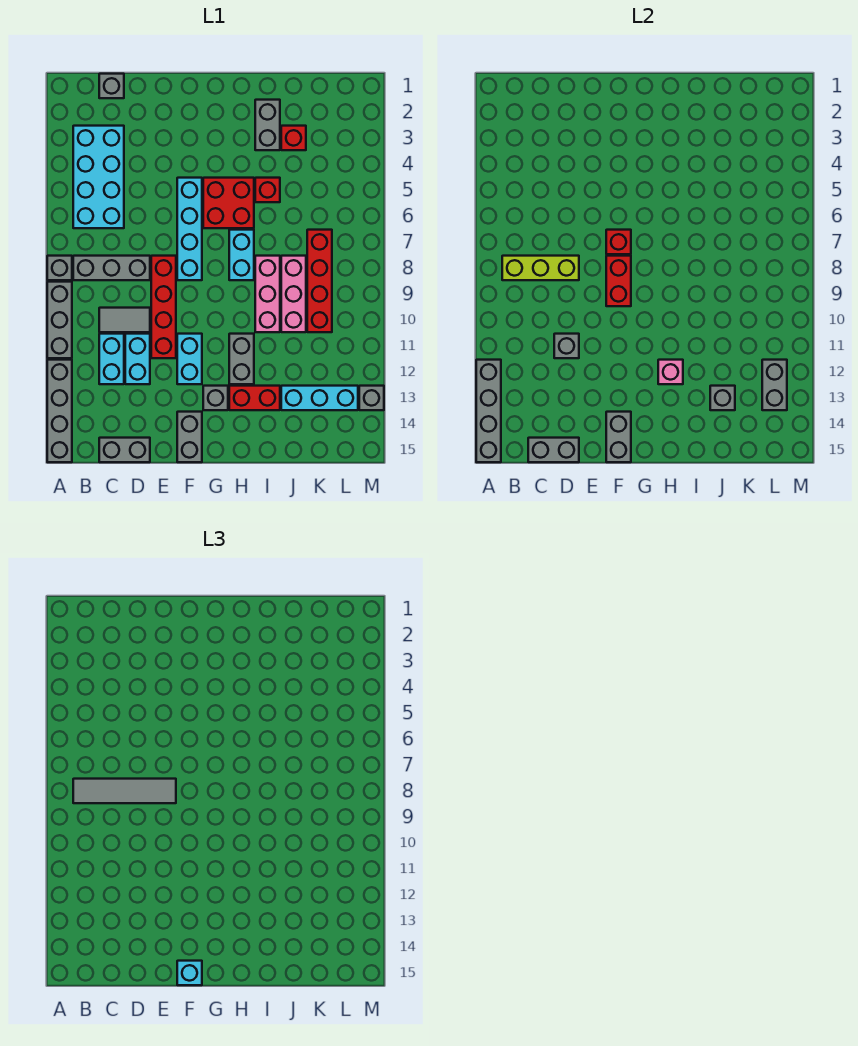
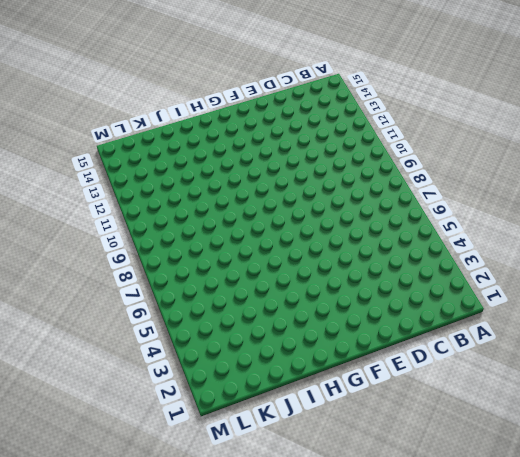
none -> grey brick A8 level 1
none -> grey brick A9:A11 level 1
none -> grey brick A12:A15 level 1
none -> cyan brick B3:C6 level 1

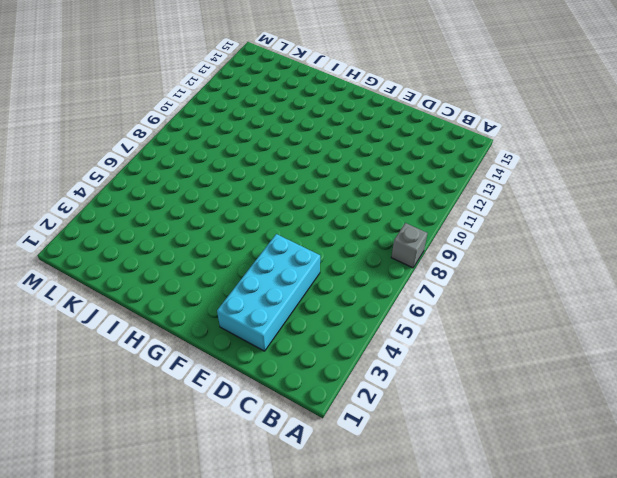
cyan brick D2:E5 level 1 -> cyan brick B3:C6 level 1
none -> grey brick A9:A11 level 1
none -> grey brick A12:A15 level 1
none -> grey brick B8:D8 level 1
none -> grey brick C1 level 1

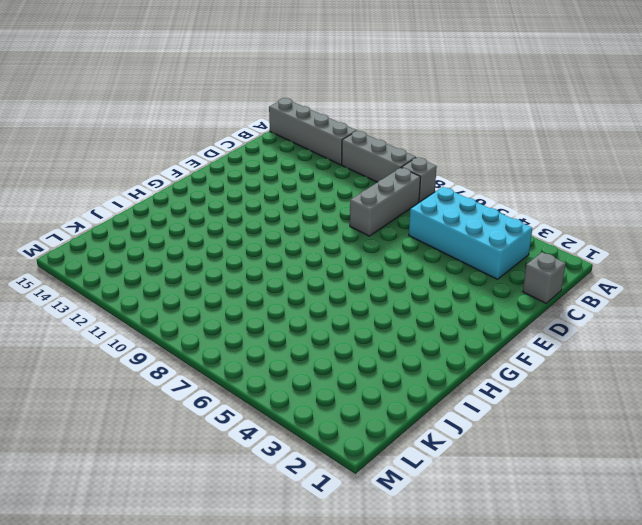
none -> grey tile C10:D10 level 1
none -> cyan brick C11:C12 level 1
none -> grey brick C15:D15 level 1
none -> cyan brick D11:D12 level 1

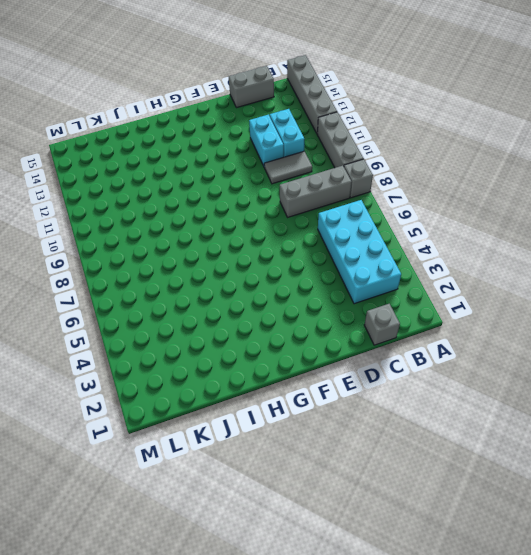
none -> red brick E8:E11 level 1
none -> cyan brick F5:F8 level 1
none -> cyan brick F11:F12 level 1
none -> grey brick F14:F15 level 1

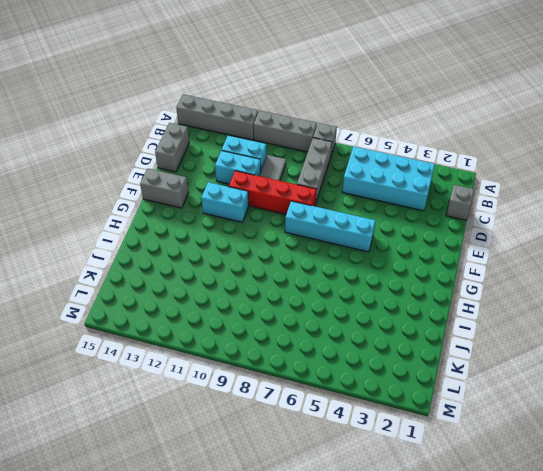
none -> red brick G5:H6 level 1
none -> grey brick G13 level 1
none -> cyan brick H7:H8 level 1
none -> grey brick H11:H12 level 1

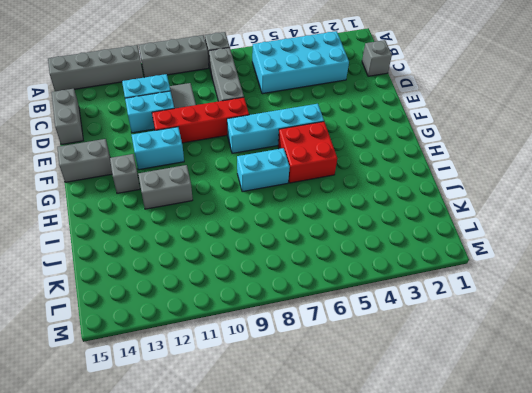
none -> red brick H13:I13 level 1
none -> grey brick I2:I3 level 1
none -> red brick I5 level 1
none -> pink brick I8:I10 level 1

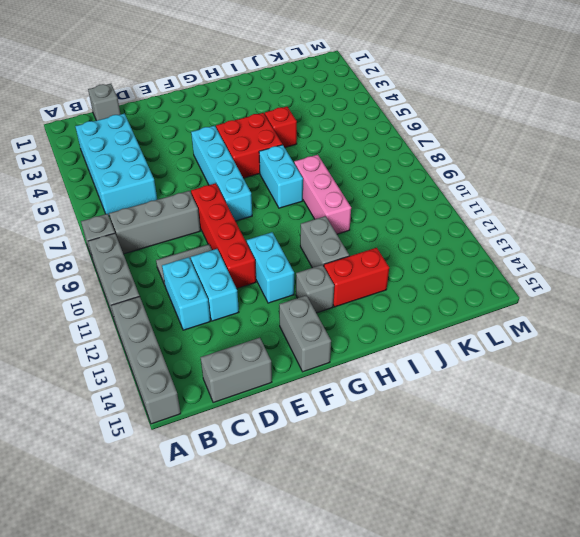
none -> grey brick I2:I3 level 1
none -> red brick J3 level 1
none -> pink brick J8:J10 level 1
none -> cyan brick J13:L13 level 1

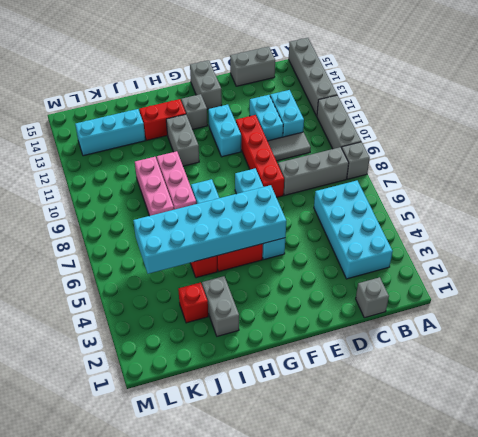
cyan brick F5:K6 level 2 -> none
none -> red brick K7:K10 level 1
none -> grey brick M13 level 1
none -> grey brick A12:A15 level 2
none -> lime brick B8:D8 level 2

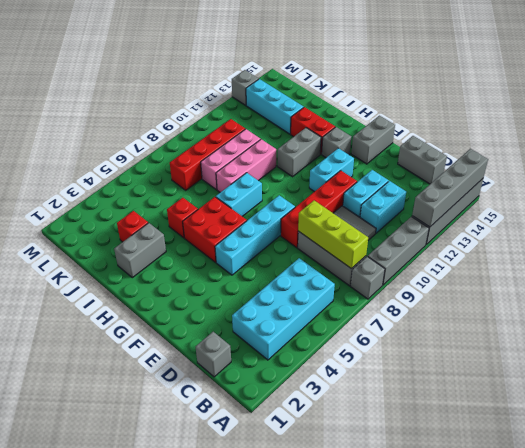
none -> grey brick C15:D15 level 2
none -> grey brick D11 level 2
none -> red brick F7 level 2
none -> red brick F8:F9 level 2

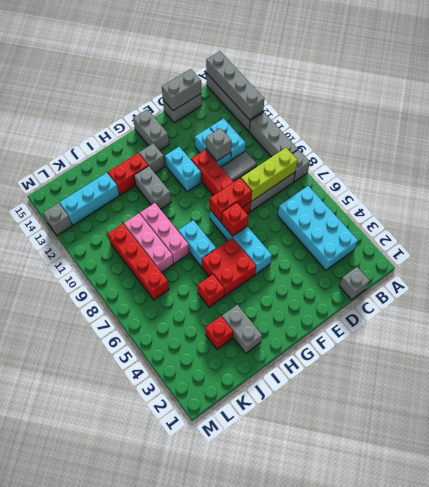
red brick E8:F8 level 2 -> red brick F8:F9 level 2
none -> grey brick F14:F15 level 2
none -> pink brick H12 level 2
none -> grey brick J13 level 2
none -> grey brick L12:L13 level 2

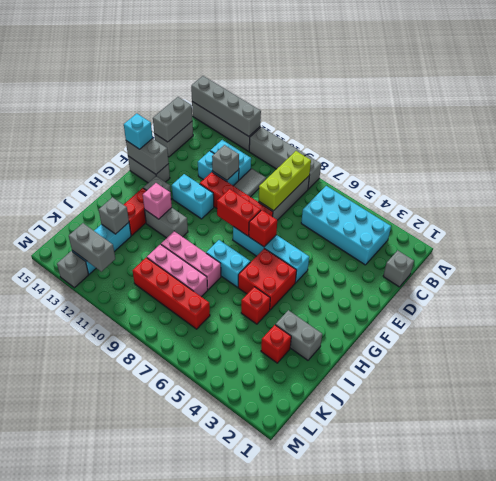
none -> grey tile B8:E8 level 3

